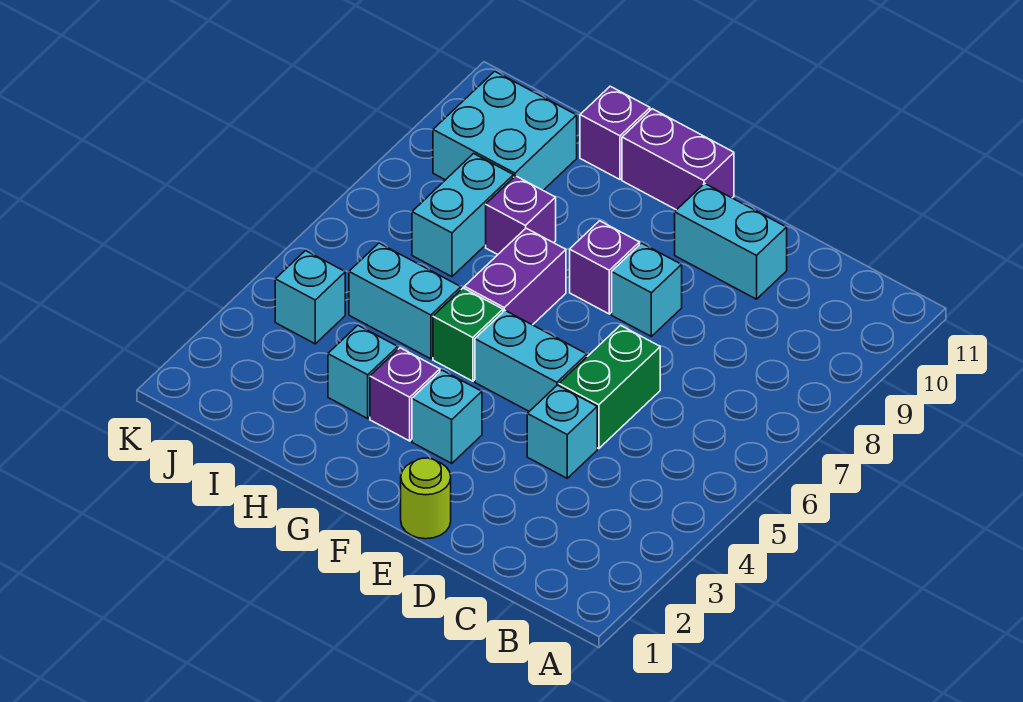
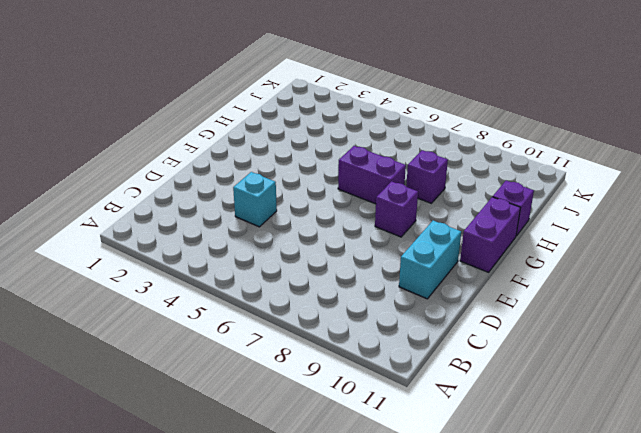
none -> green brick D5:D6 level 1
none -> lime round brick E1 level 1
none -> cyan brick E5:F5 level 1

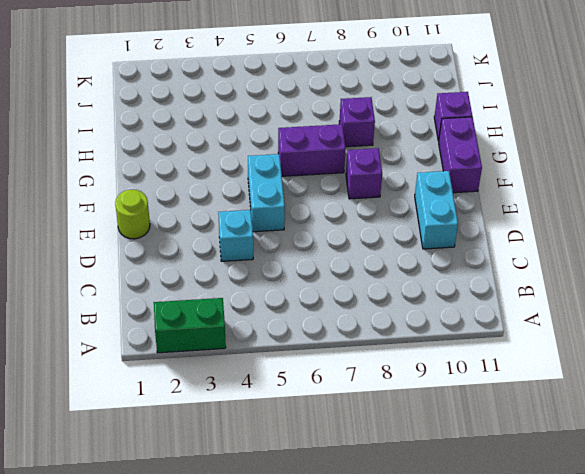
green brick A2:A3 level 1 -> green brick D5:D6 level 1
none -> cyan brick E8 level 1
none -> cyan brick F3 level 1
none -> purple brick G3 level 1

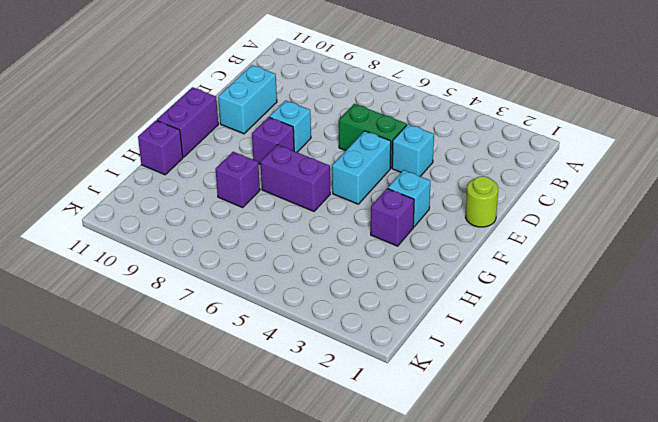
none -> green brick G5 level 1
none -> cyan brick H3 level 1
none -> cyan brick H5:I5 level 1

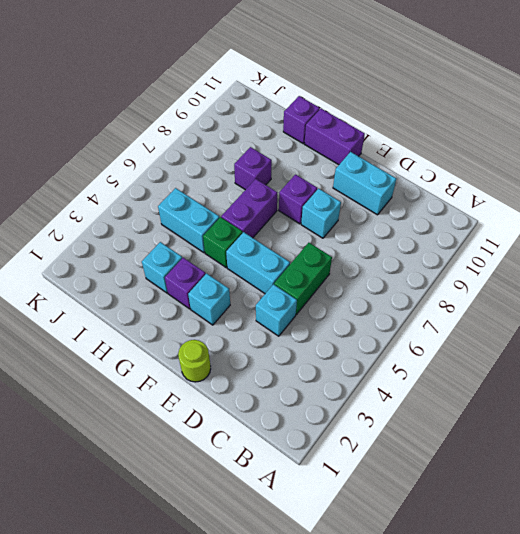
none -> cyan brick I7:I8 level 1
none -> cyan brick I9:J10 level 1
none -> cyan brick J4 level 1

